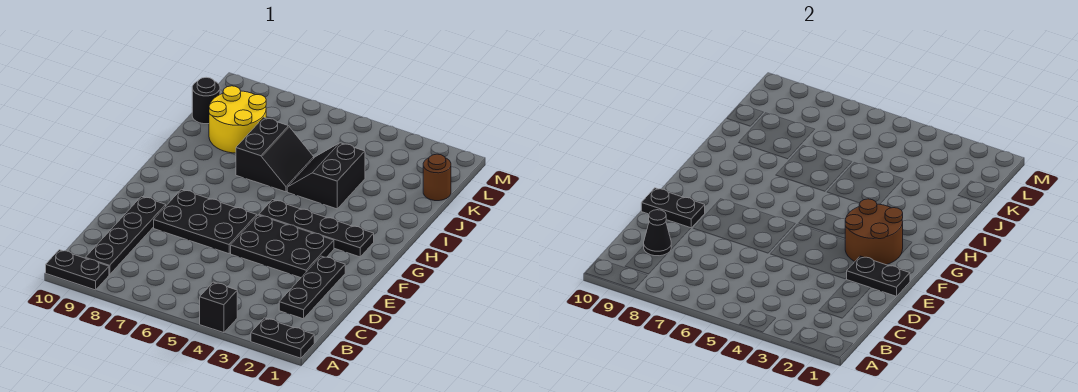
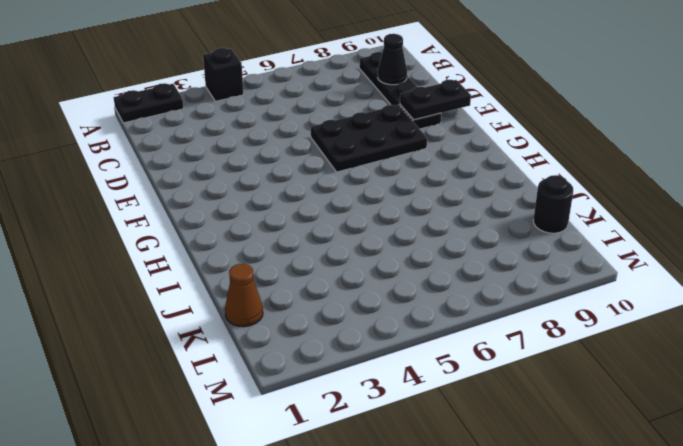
brown cone K1 level 1 -> brown round brick K1 level 1
none -> black plate A9:A10 level 1
none -> black plate C2:E2 level 1
none -> black plate E3:F5 level 1

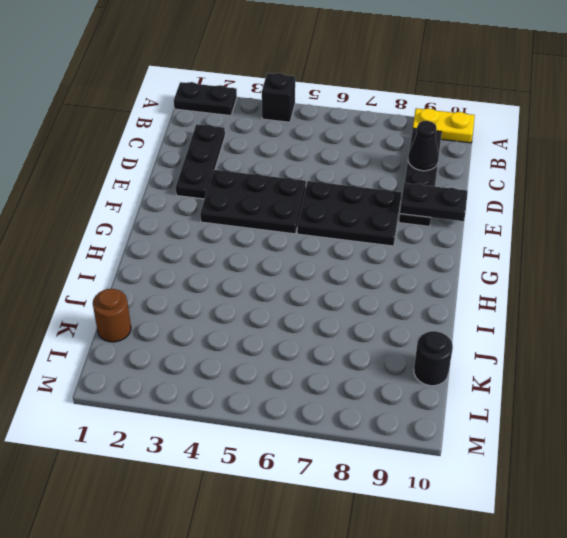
yellow plate A9:A10 level 1 -> black plate A9:A10 level 1
none -> black plate G2:G5 level 1
none -> black slope I4:J5 level 1 top 4
none -> black slope I6:J7 level 1 top 7

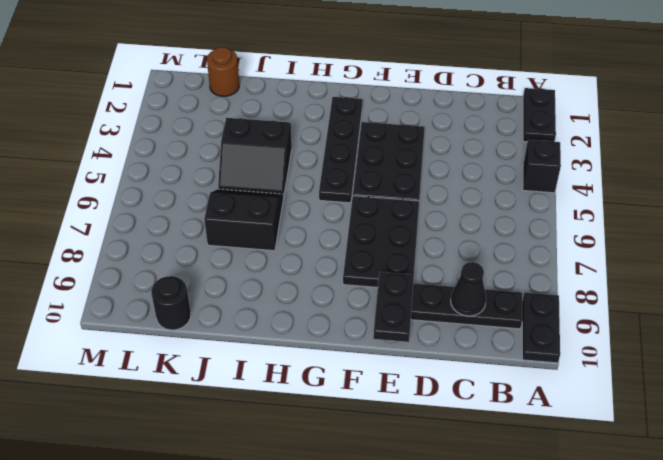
none -> black plate C2:E2 level 1
none -> yellow round brick J8:K9 level 1
none -> black plate E1:E2 level 2

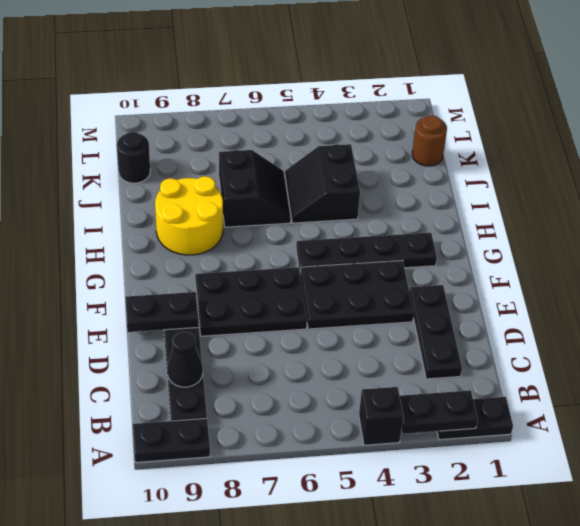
black plate A2:A3 level 2 -> black plate E1:E2 level 2
yellow round brick H8:I9 level 1 -> yellow round brick J8:K9 level 1
none -> brown round brick F2:G3 level 2

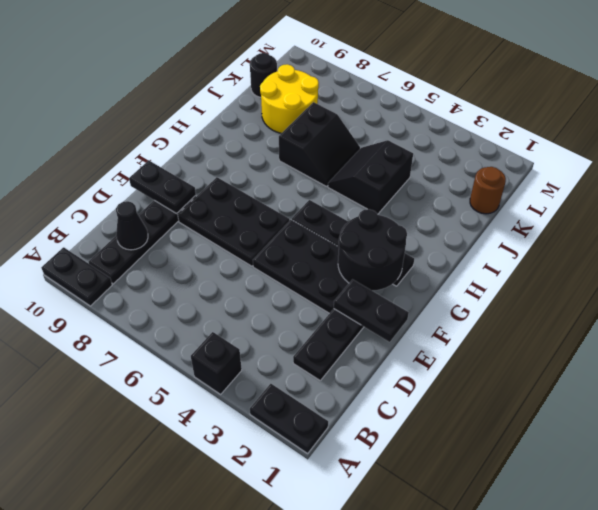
black round brick F2:G3 level 2 -> brown round brick F2:G3 level 2

